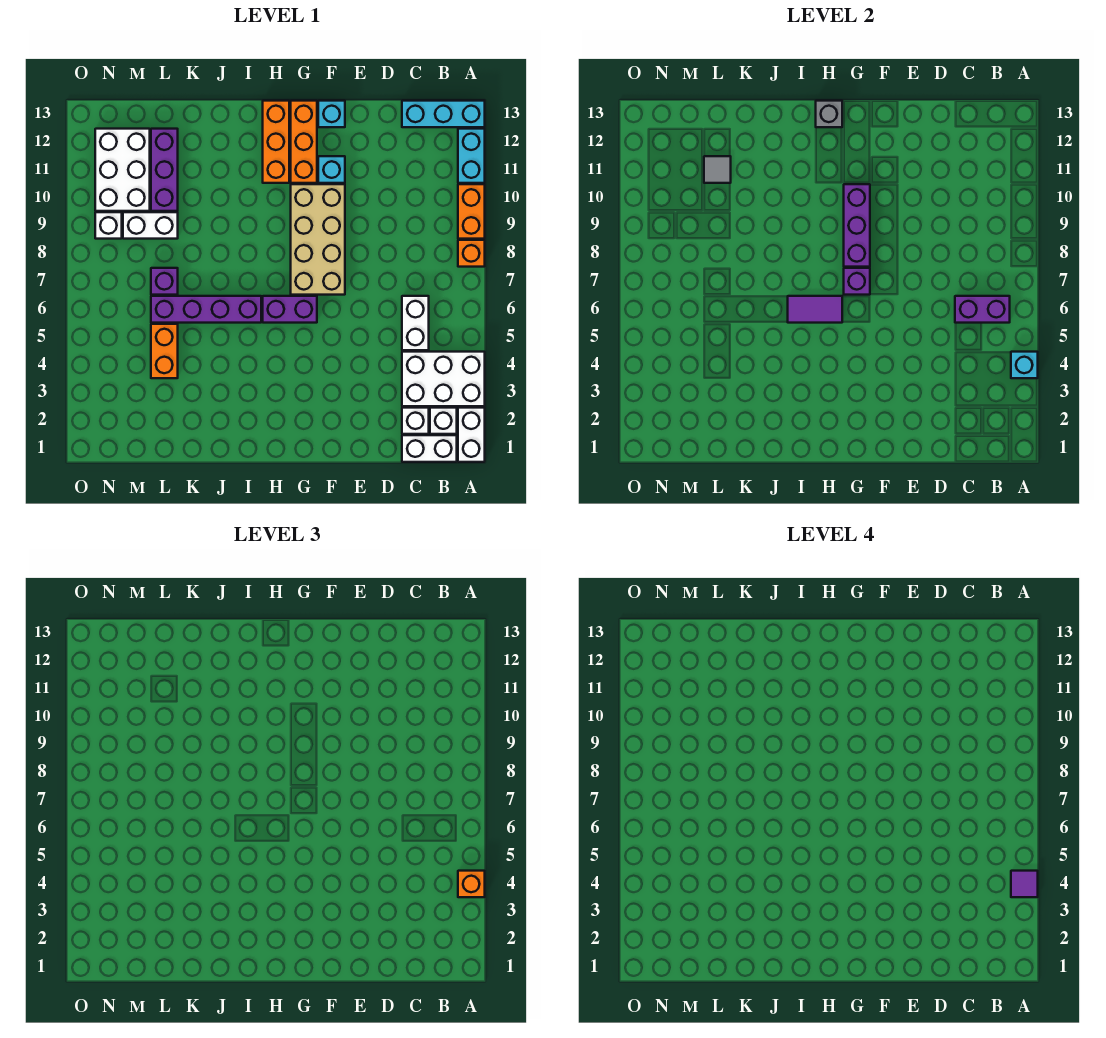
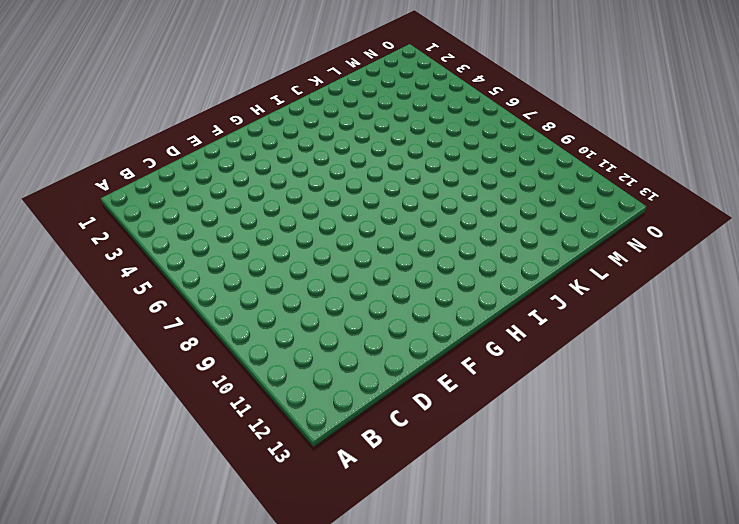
none -> white brick A1:A2 level 1
none -> white brick A3:C4 level 1
none -> orange brick A8 level 1
none -> orange brick A9:A10 level 1

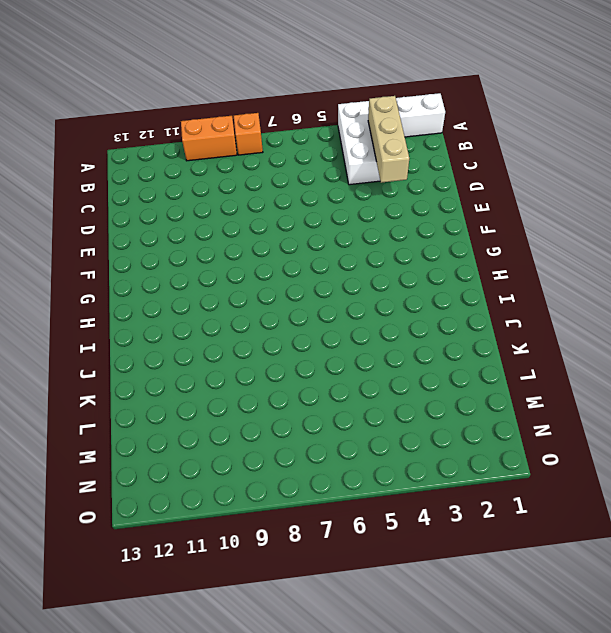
tan brick B3:D3 level 2 -> none
none -> cyan brick A11:A12 level 1
none -> cyan brick A13:C13 level 1
none -> white brick B1:C1 level 1
none -> white brick B2 level 1

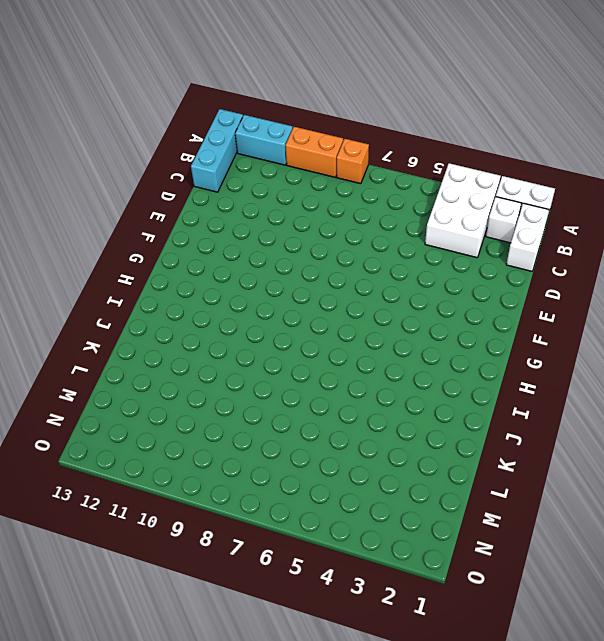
none -> white brick C2 level 1
none -> white brick C5:C6 level 1
none -> tan brick F7:G10 level 1
none -> cyan brick F11 level 1

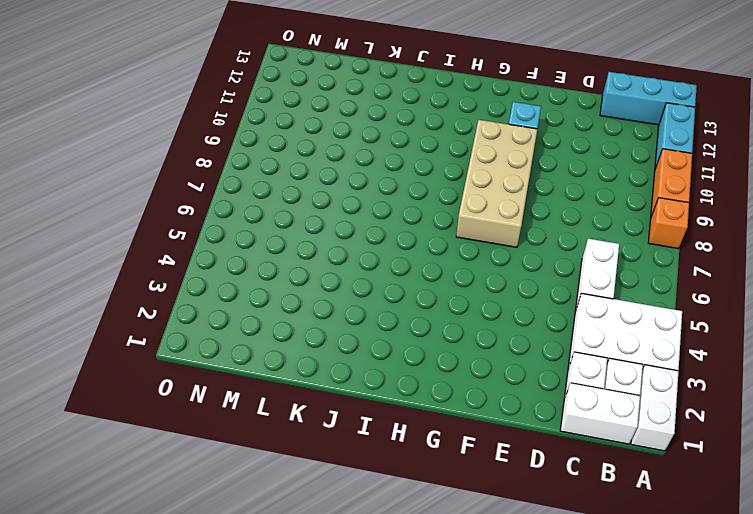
none -> cyan brick F13 level 1
none -> purple brick G6:H6 level 1
none -> orange brick G11:G13 level 1
none -> orange brick H11:H13 level 1

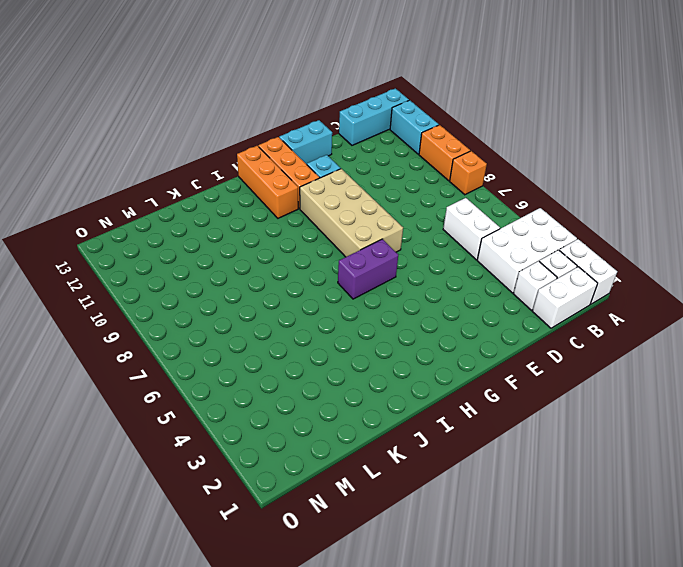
cyan brick E13:F13 level 1 -> cyan brick F13 level 1
none -> purple brick I6:L6 level 1
none -> orange brick L4:L5 level 1
none -> purple brick L7 level 1
none -> white brick L9:M9 level 1

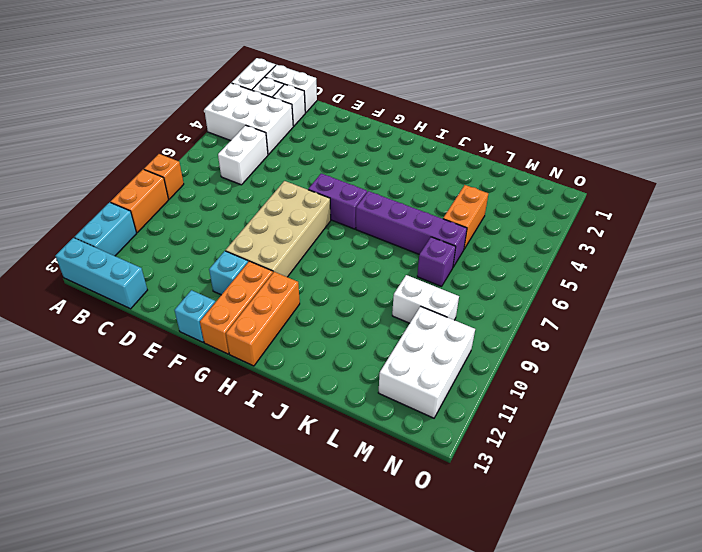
none -> purple brick L10:L12 level 1
none -> white brick N9 level 1
none -> cyan brick A4 level 2
none -> purple brick B6:C6 level 2

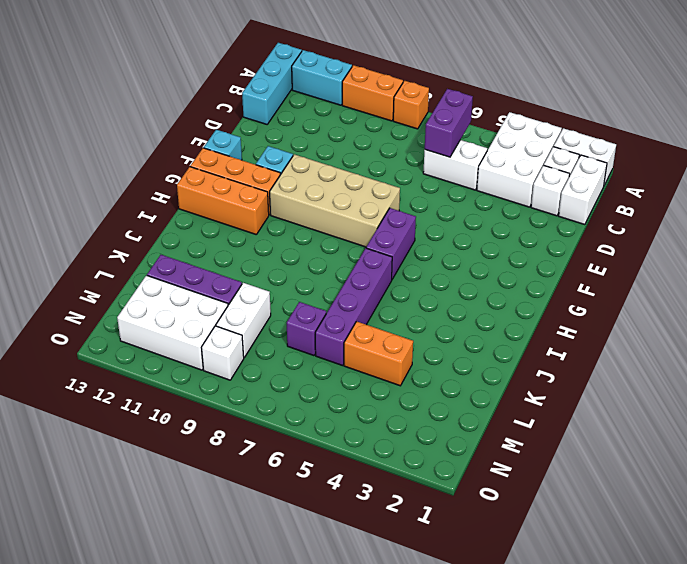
none -> cyan brick A4 level 2
none -> purple brick G7 level 2
none -> purple brick G8:G10 level 2
none -> purple tile H6:I6 level 2

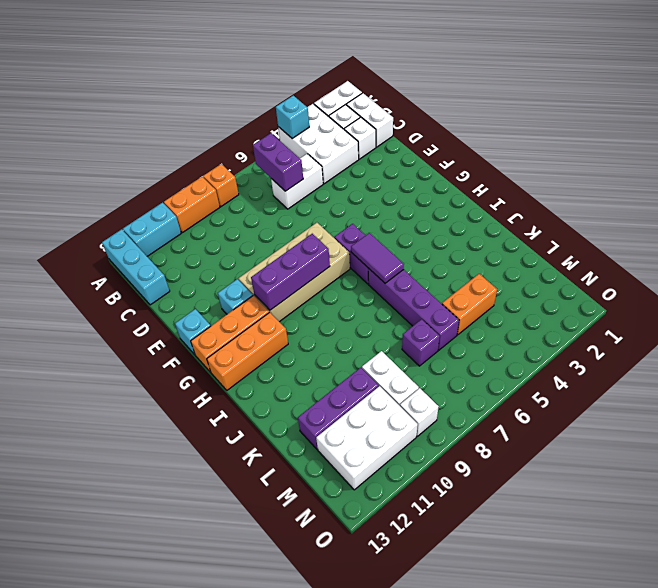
none -> purple brick G7 level 2
none -> grey brick H13 level 2
none -> grey tile L11 level 2
none -> orange brick A4 level 3

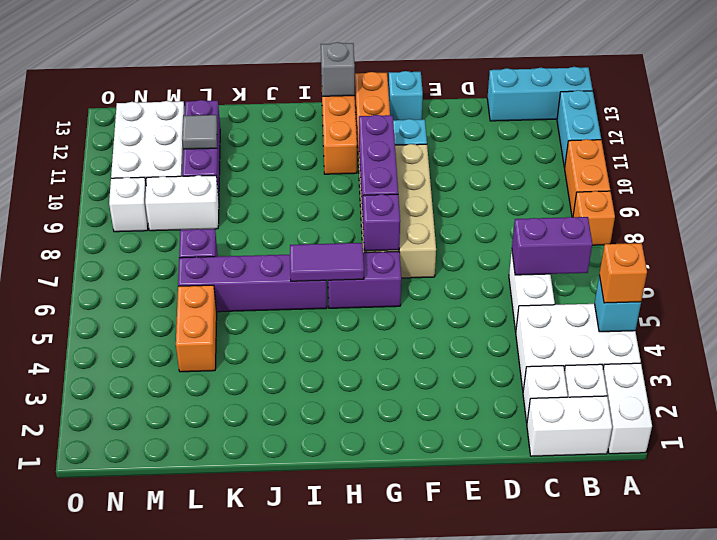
none -> purple tile A4 level 4

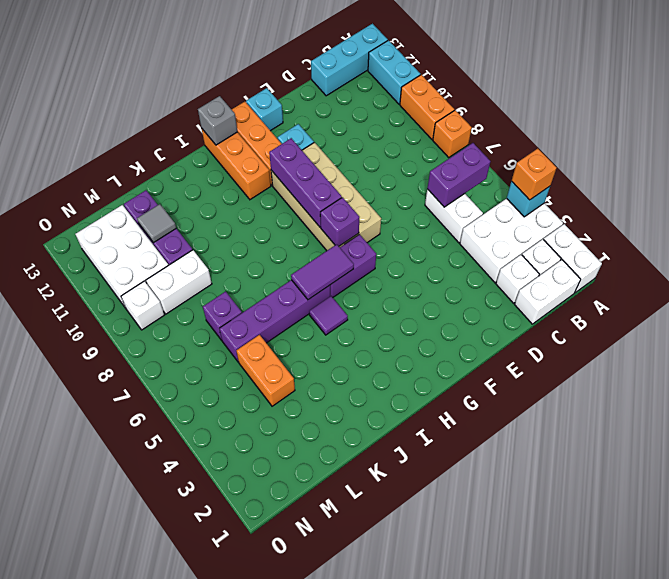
purple tile I5 level 1 -> purple tile A4 level 4

